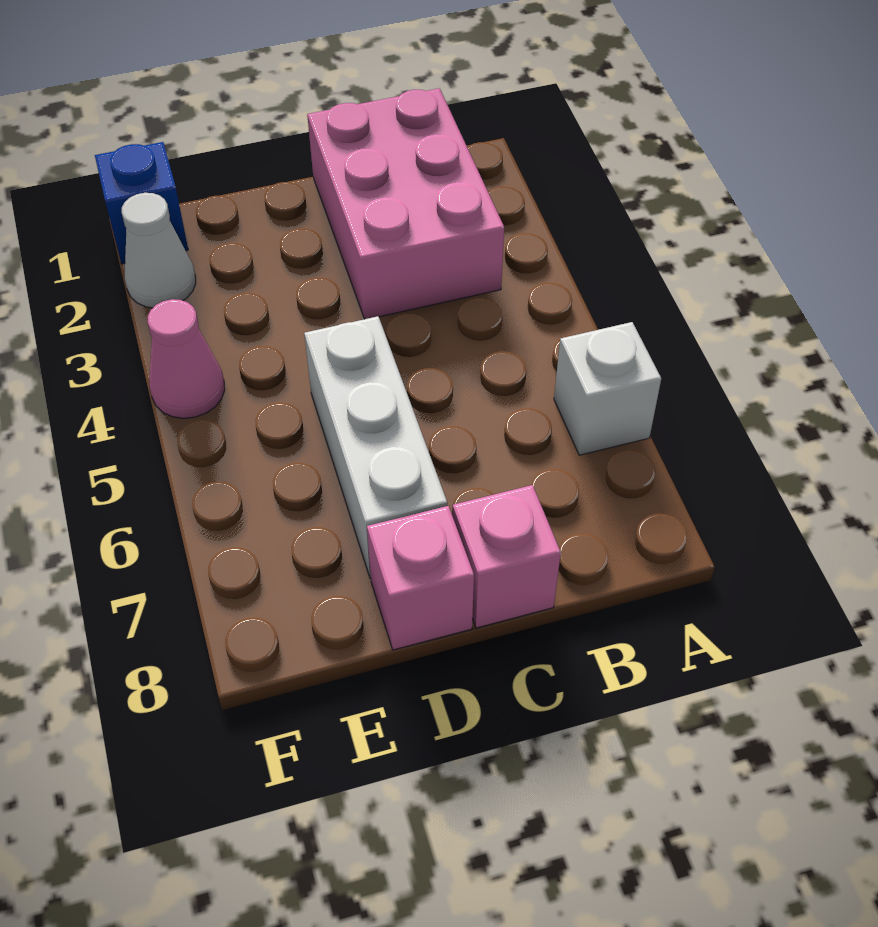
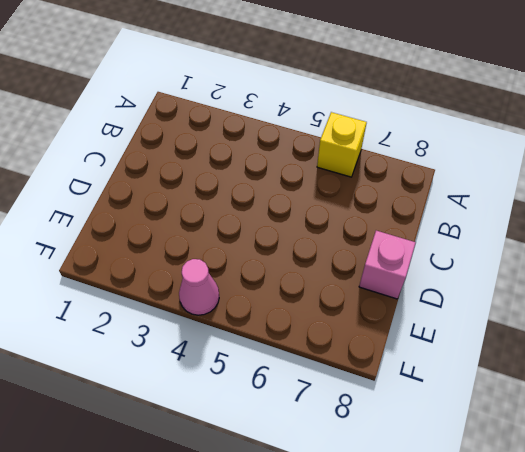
yellow brick A6 level 1 -> white brick A6 level 1
none -> pink brick B1:C3 level 1
none -> pink brick C8 level 1

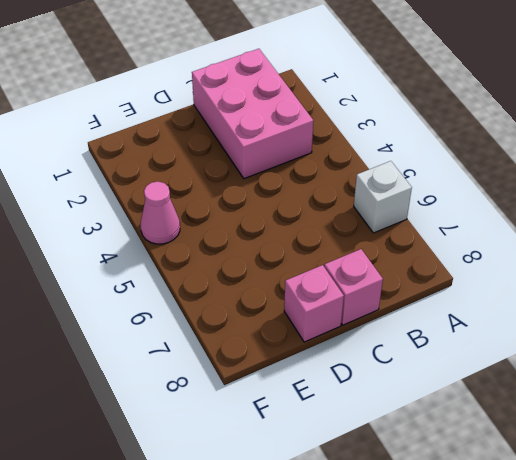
none -> white brick D5:D7 level 1
none -> blue brick F1 level 1

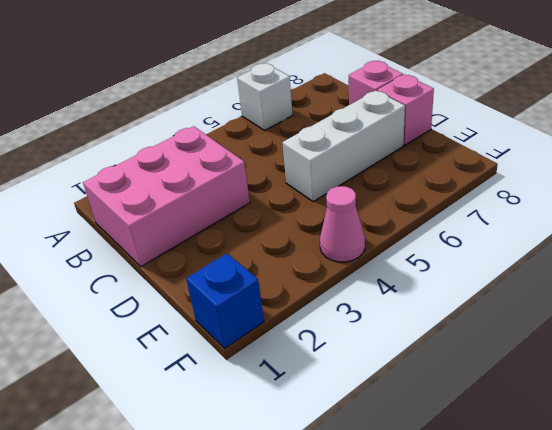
none -> white cone F2 level 1

